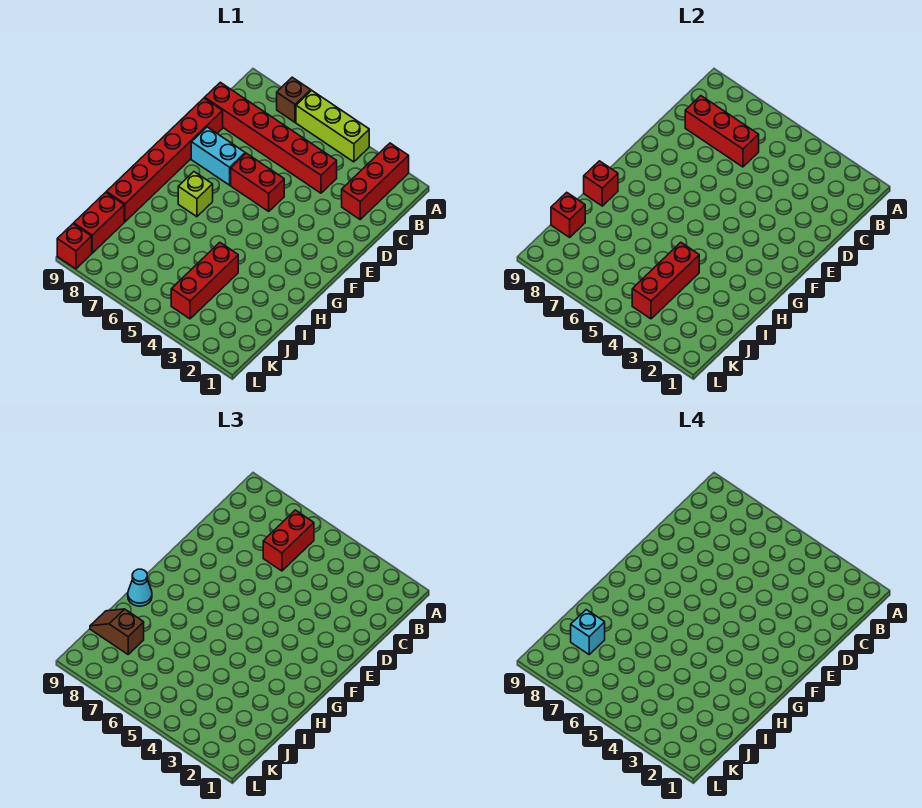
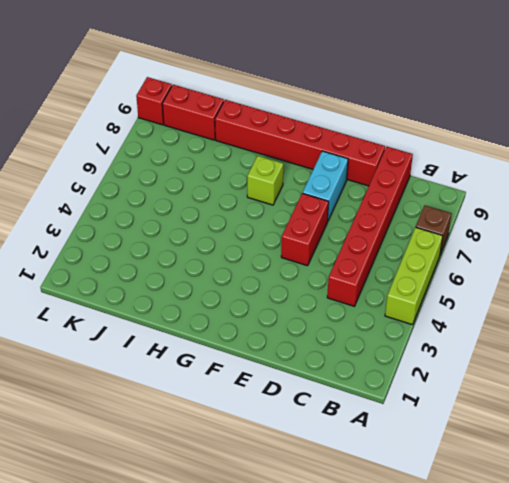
none -> red brick A2:C2 level 1
none -> red brick I4:K4 level 1
none -> red brick C6:C8 level 2

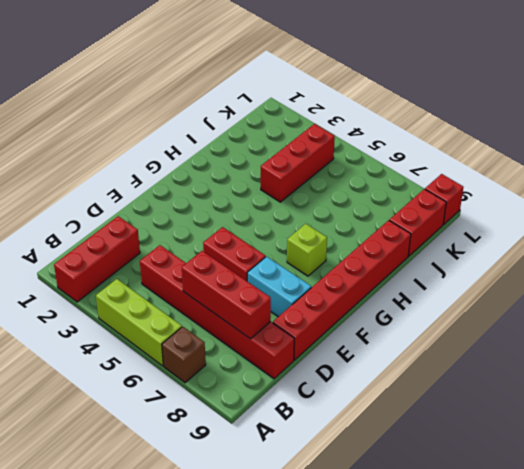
none -> red brick H9 level 2
none -> red brick I4:K4 level 2
none -> red brick J9 level 2

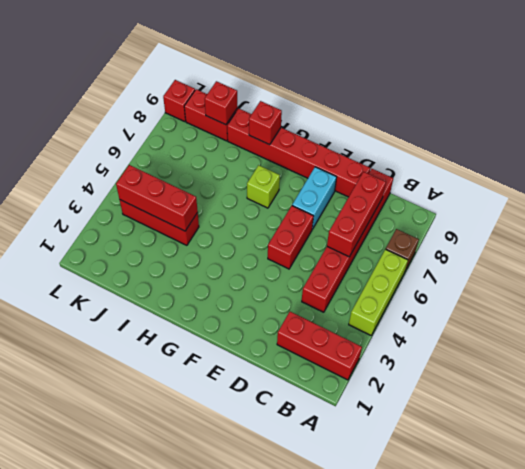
none -> red brick B6:C6 level 3
none -> cyan cone H9 level 3
none -> brown slope J8:J9 level 3 top 8

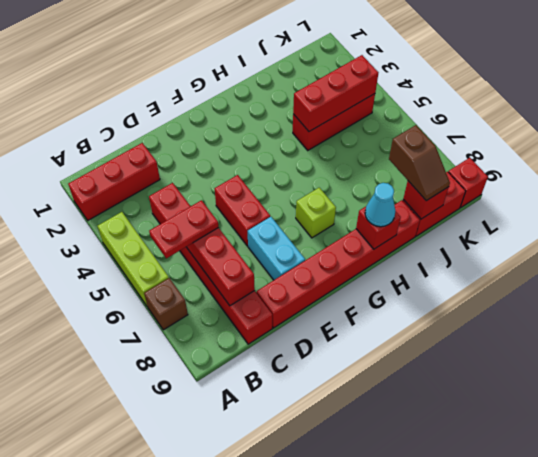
red plate B6:C6 level 3 -> red brick B6:C6 level 3
none -> cyan brick J8 level 4

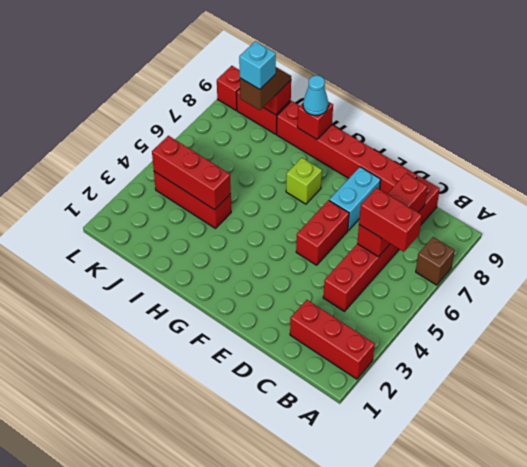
none -> lime brick A4:A6 level 1

